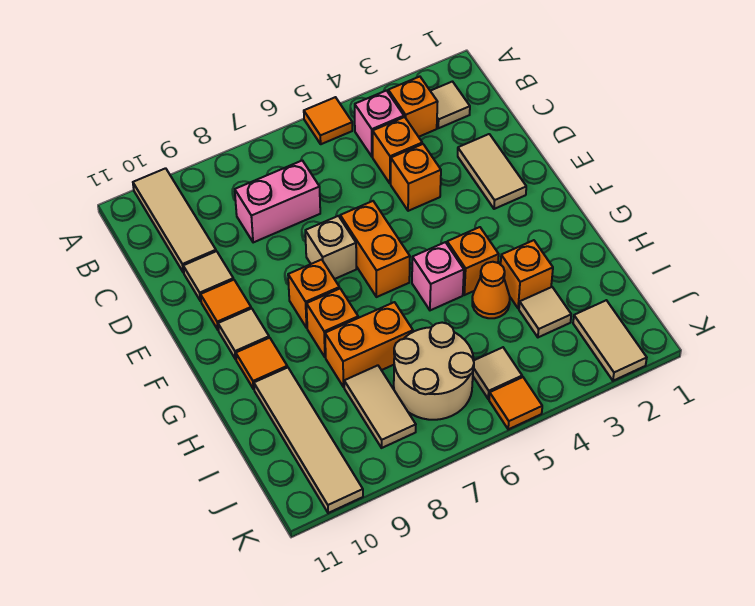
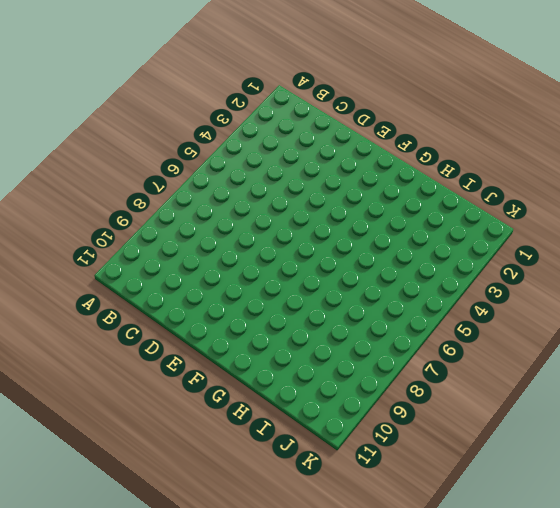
none -> orange tile A5 level 1
none -> tan tile A10:C10 level 1
none -> tan tile B2 level 1

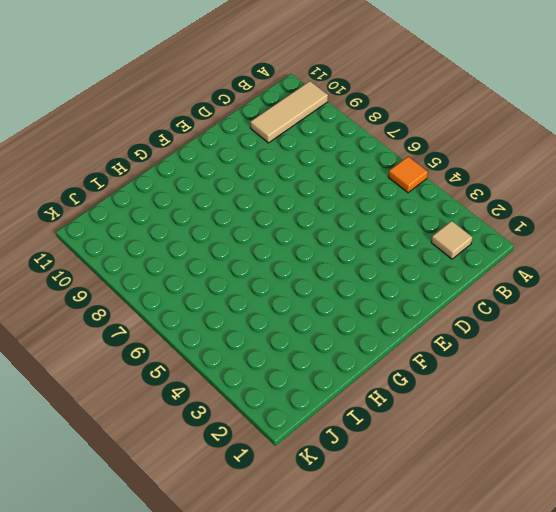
none -> orange brick B3 level 1
none -> pink brick B4 level 1
none -> orange brick C4 level 1

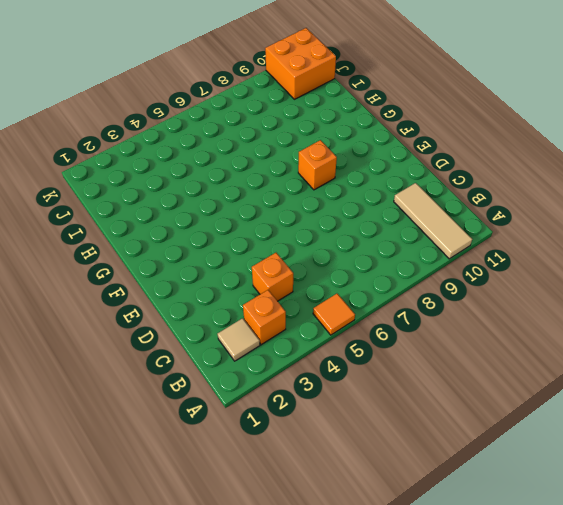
orange brick J10:K11 level 1 -> tan tile H10:K10 level 1
none -> pink brick B4 level 1
none -> pink brick C7:C8 level 1
none -> tan tile D2:E2 level 1

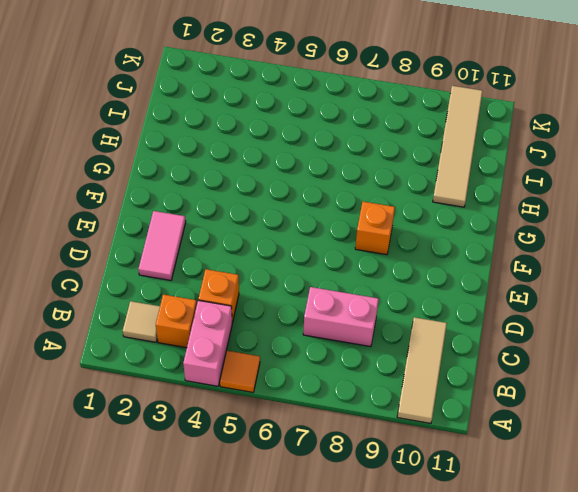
pink brick A4:B4 level 1 -> pink brick B4 level 1
pink tile D2:E2 level 1 -> tan tile D2:E2 level 1
none -> orange brick D4 level 1
none -> tan tile D10 level 1
none -> orange brick E6:F6 level 1

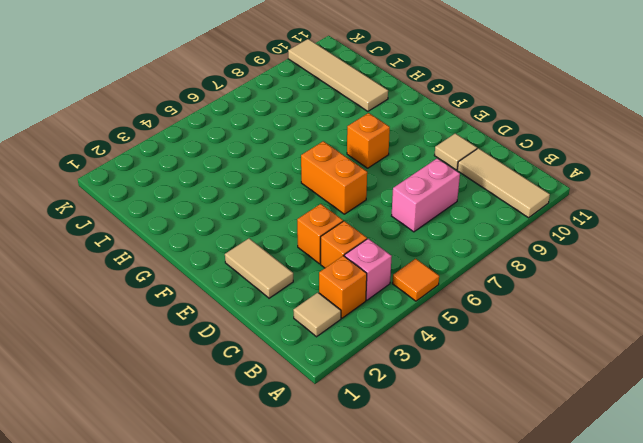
none -> tan brick E7 level 1
none -> orange tile E10 level 1
none -> tan tile F10 level 1

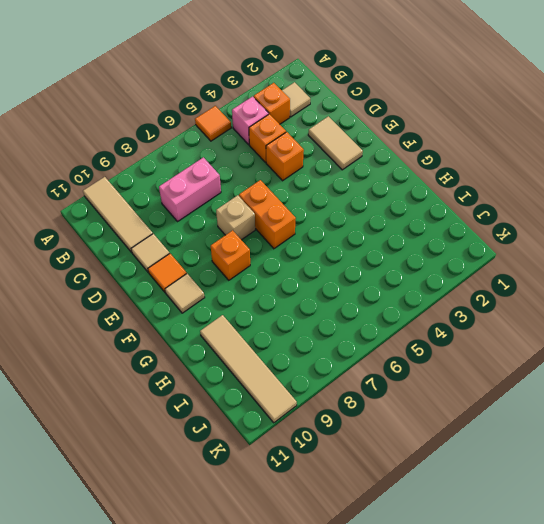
none -> orange brick G4 level 1
none -> pink brick G5 level 1
none -> orange brick G8 level 1

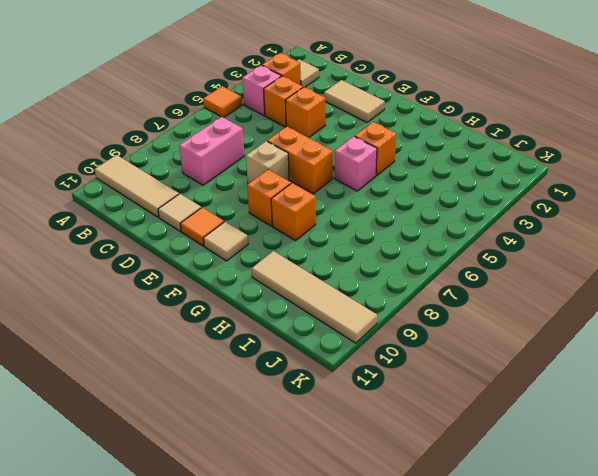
none -> orange tile G10 level 1
none -> orange brick H3 level 1
none -> orange cone H4 level 1

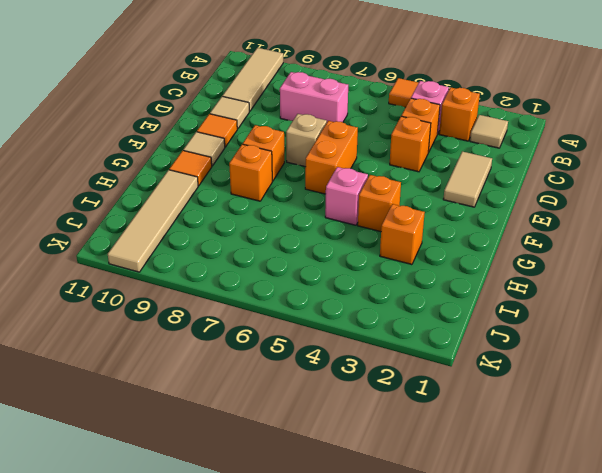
none -> orange cone H4 level 1
none -> orange brick H7:H8 level 1
none -> tan tile I3 level 1

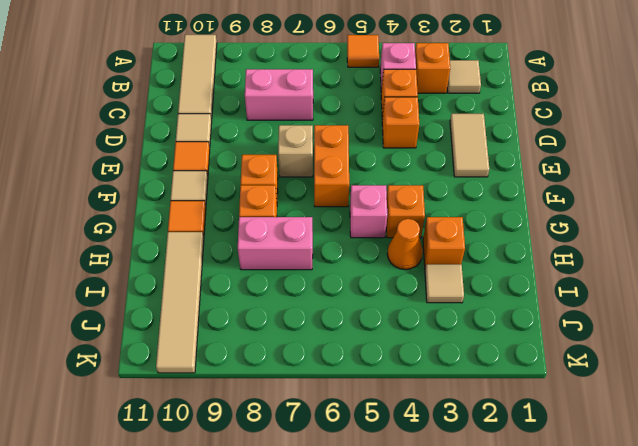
pink brick H7:H8 level 1 -> orange brick H7:H8 level 1
none -> tan round brick I6:J7 level 1
none -> tan tile I8:J8 level 1
none -> tan tile J2:K2 level 1

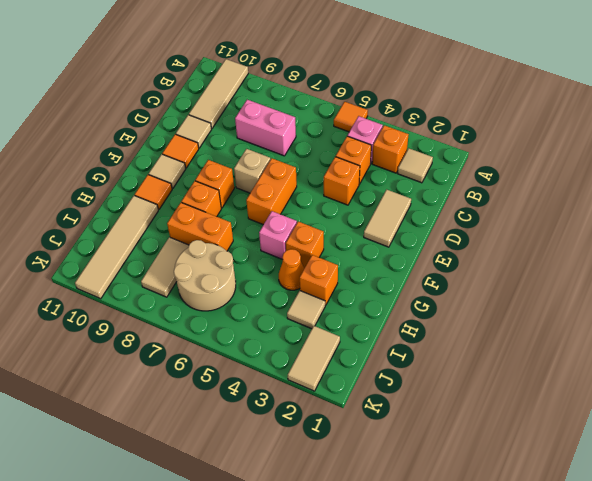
none -> tan tile J5 level 1
none -> orange tile K5 level 1

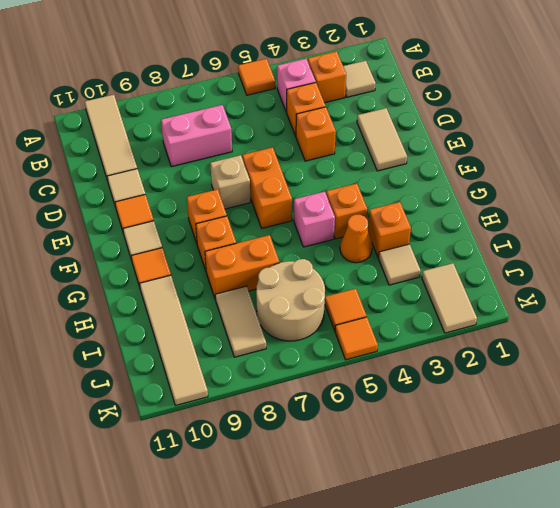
orange tile J5 level 1 -> tan tile J5 level 1

